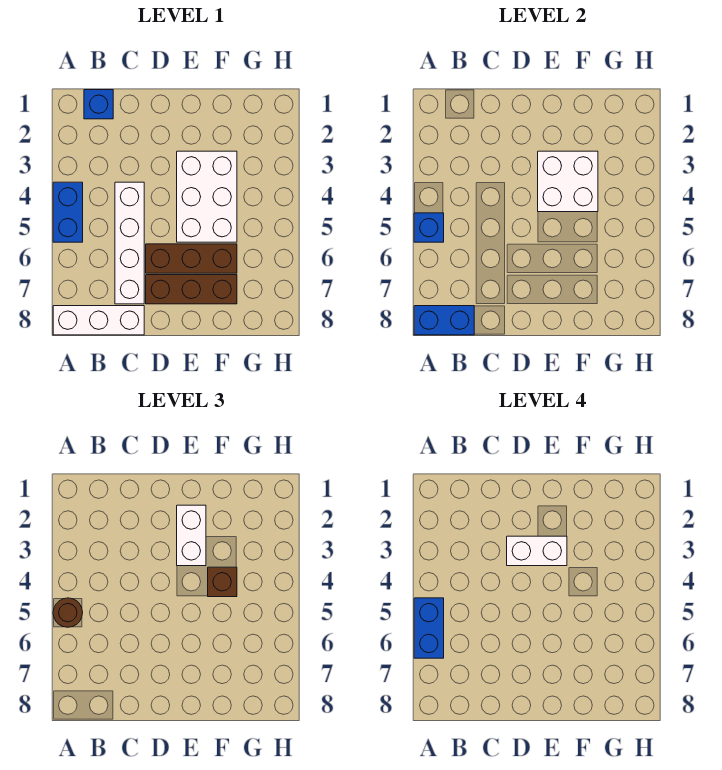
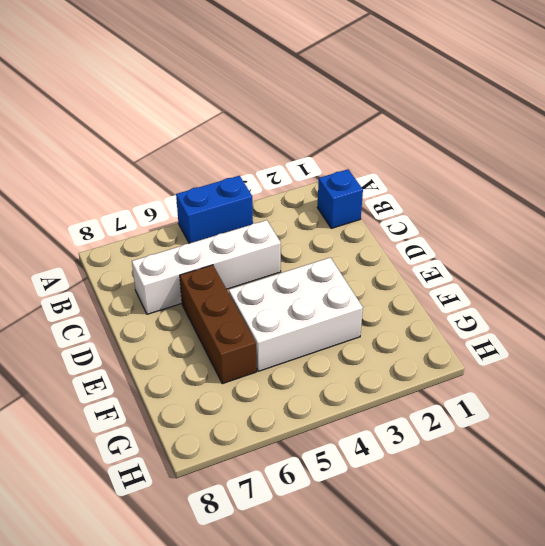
none -> white brick A8:C8 level 1
none -> brown brick D7:F7 level 1
none -> blue brick A5 level 2

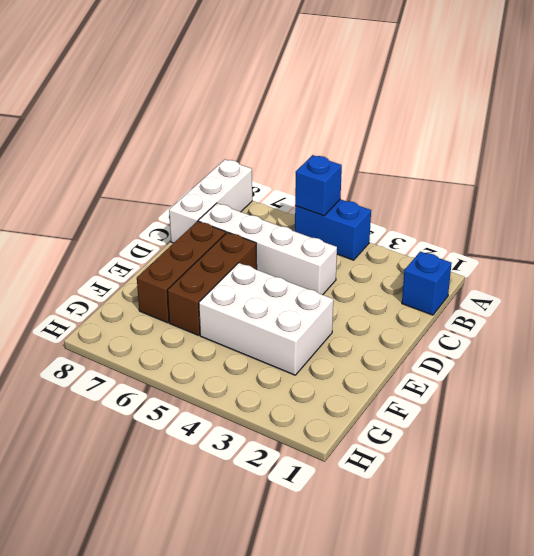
none -> blue brick A8:B8 level 2
none -> white brick E3:F4 level 2
none -> brown round brick A5 level 3

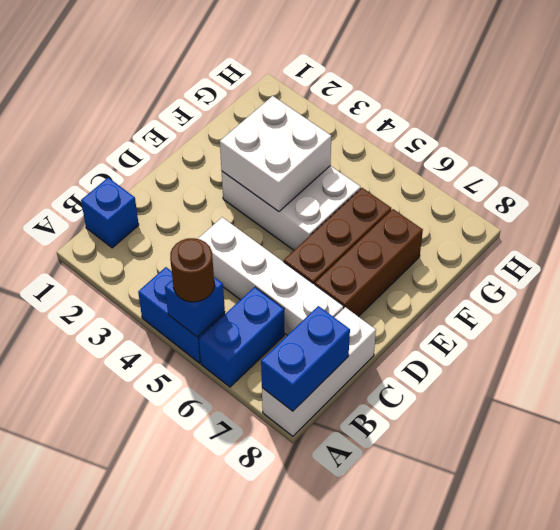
blue brick A6:B6 level 1 -> blue brick A5:A6 level 4
none -> white brick E2:E3 level 3
none -> brown brick F4 level 3
none -> white brick D3:E3 level 4

